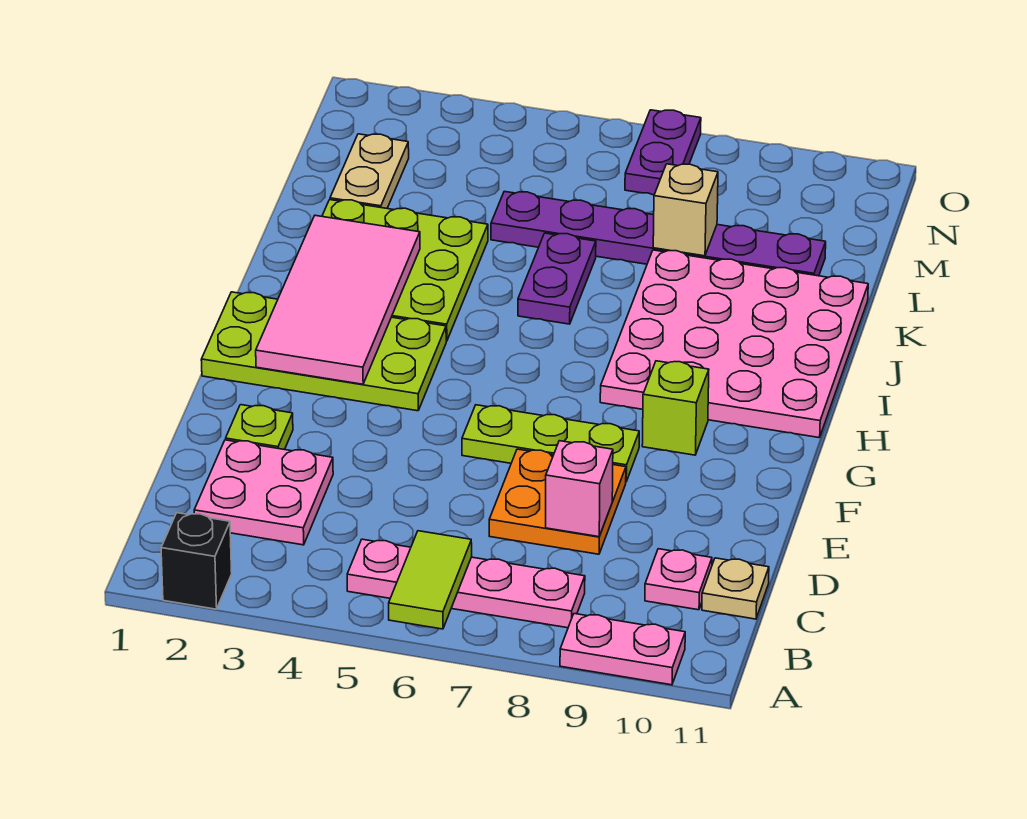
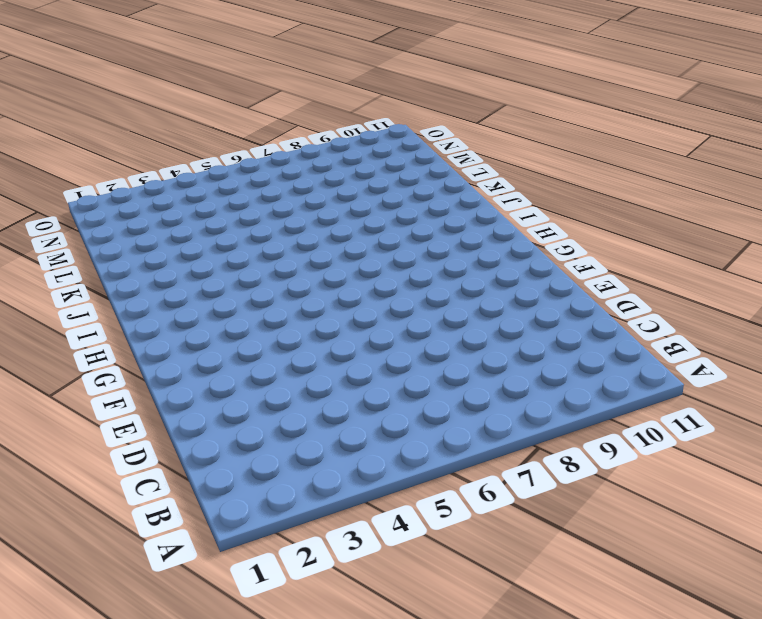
none -> black brick A2 level 1
none -> pink plate A9:A10 level 1
none -> pink plate B5:B8 level 1

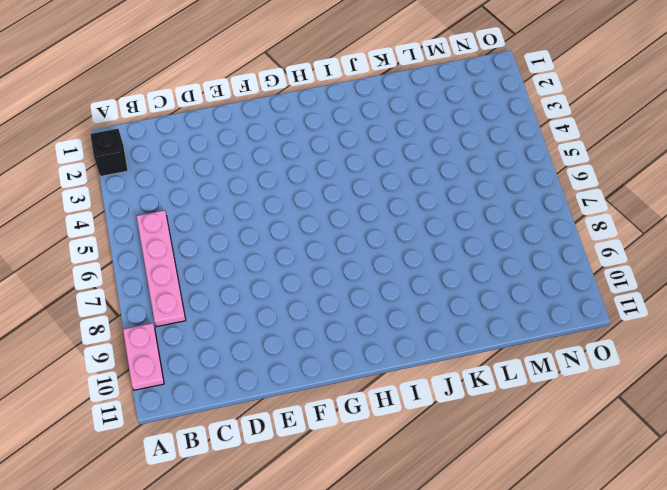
none -> pink plate C2:D3 level 1
none -> pink plate C10 level 1
none -> tan plate C11 level 1

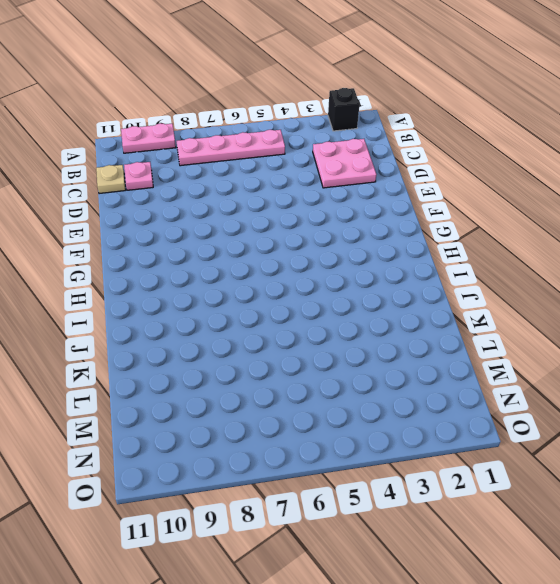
none -> orange plate D7:E8 level 1
none -> lime plate E2 level 1
none -> lime plate F6:F8 level 1

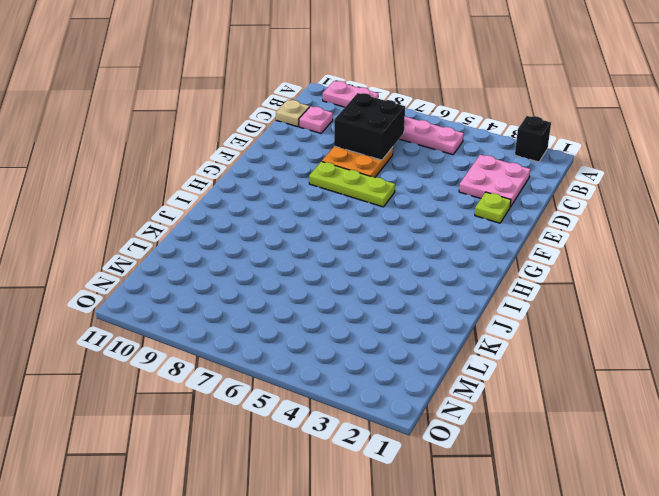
black brick C7:D8 level 2 -> pink brick D8 level 2
none -> lime plate G1:H4 level 1
none -> lime brick G9 level 1
none -> pink plate H8:K11 level 1

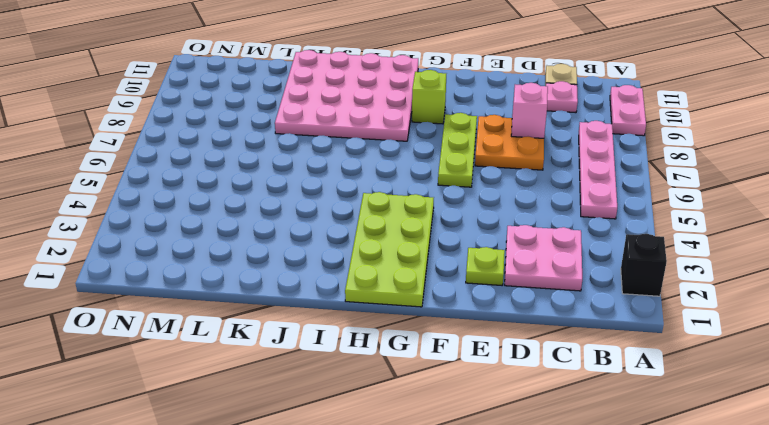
none -> lime plate I2:K4 level 1
none -> purple plate J6:K6 level 1
none -> tan plate L2:M2 level 1

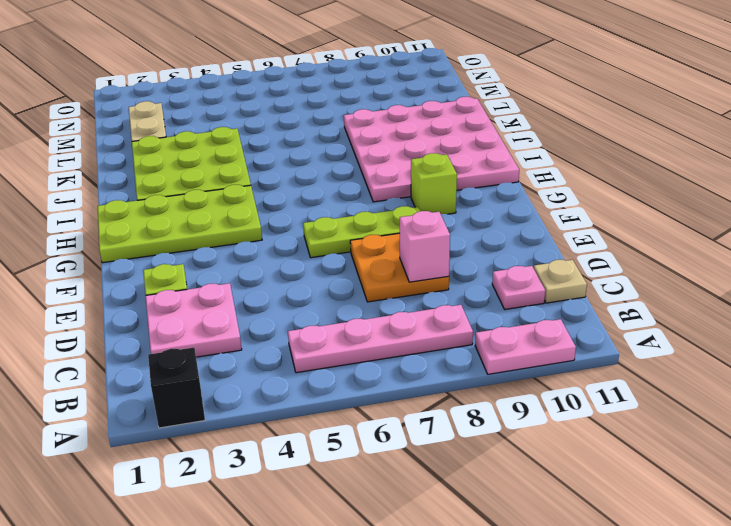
none -> purple plate J6:K6 level 1
none -> purple plate L5:L10 level 1
none -> purple plate N7:O7 level 1

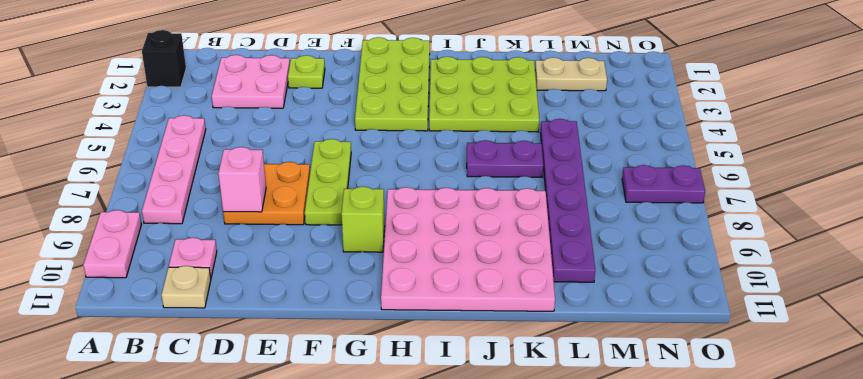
none -> lime tile A6:B6 level 2
none -> pink tile G2:J3 level 2
none -> tan brick L8 level 2

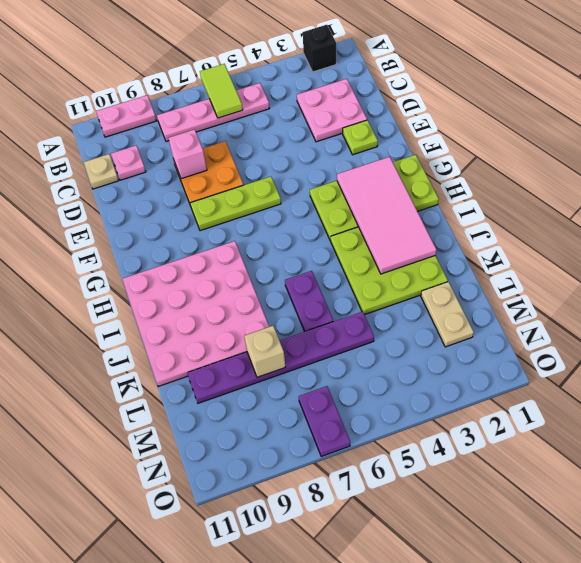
none -> lime brick G9 level 1

